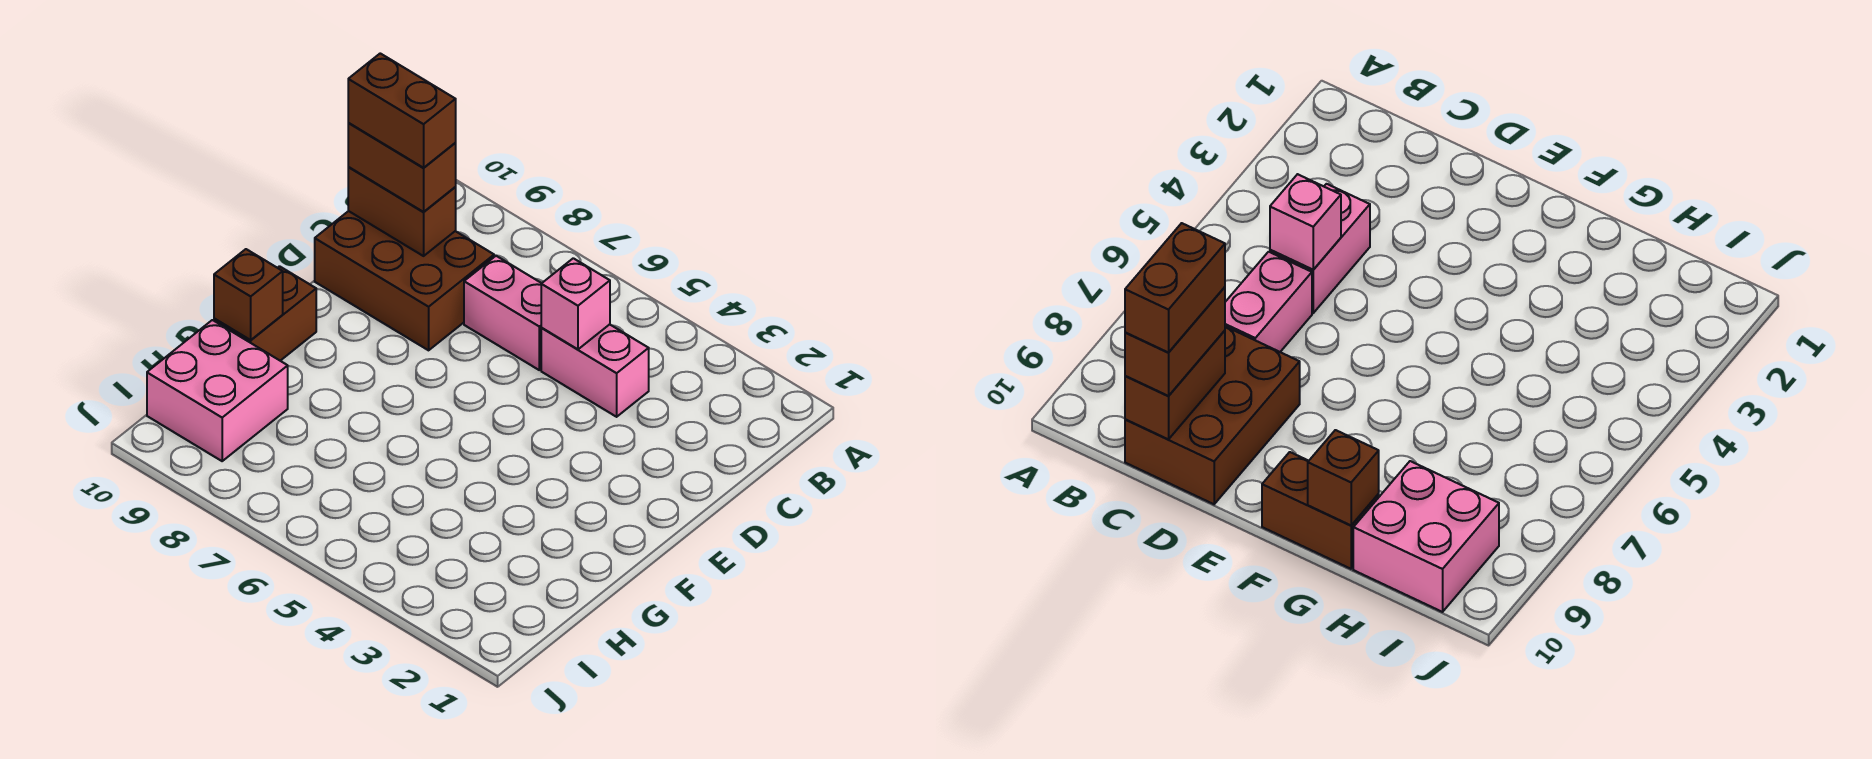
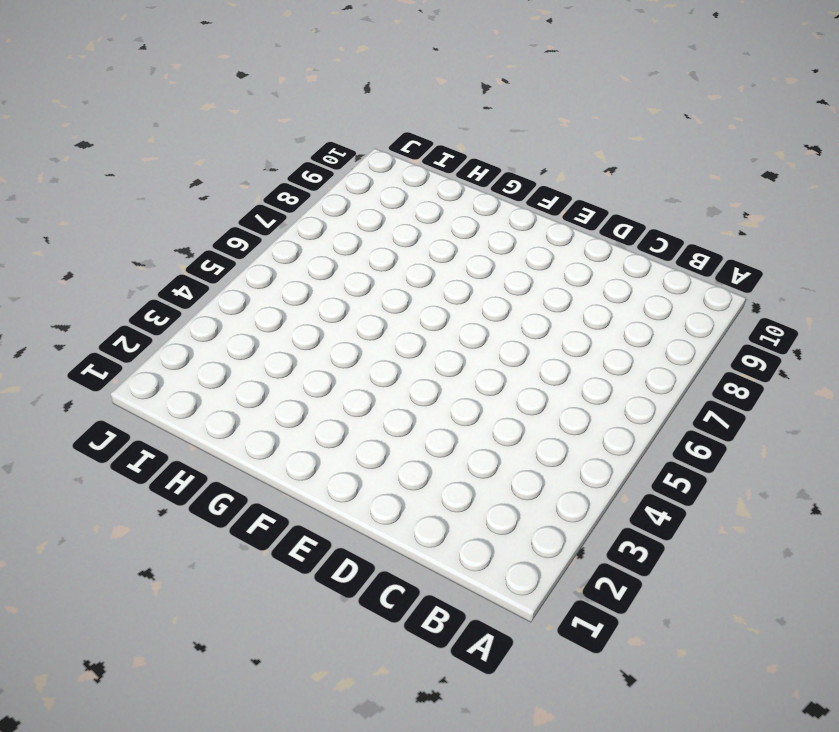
none -> pink brick C4:C5 level 1
none -> pink brick C6:C7 level 1

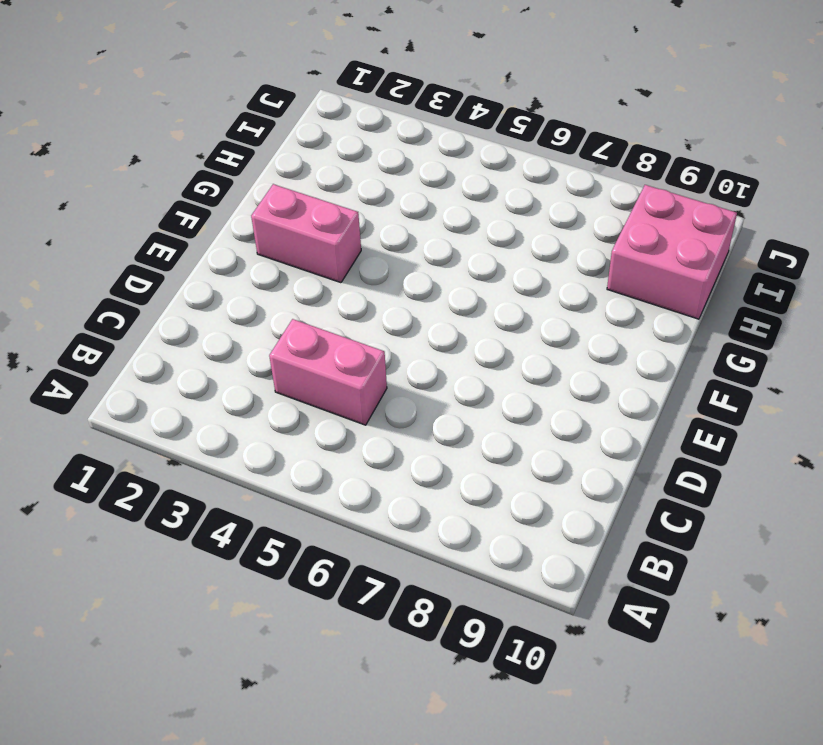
pink brick F2:F3 level 1 -> pink brick C6:C7 level 1
none -> brown brick C8:D10 level 1
none -> brown brick F10:G10 level 1

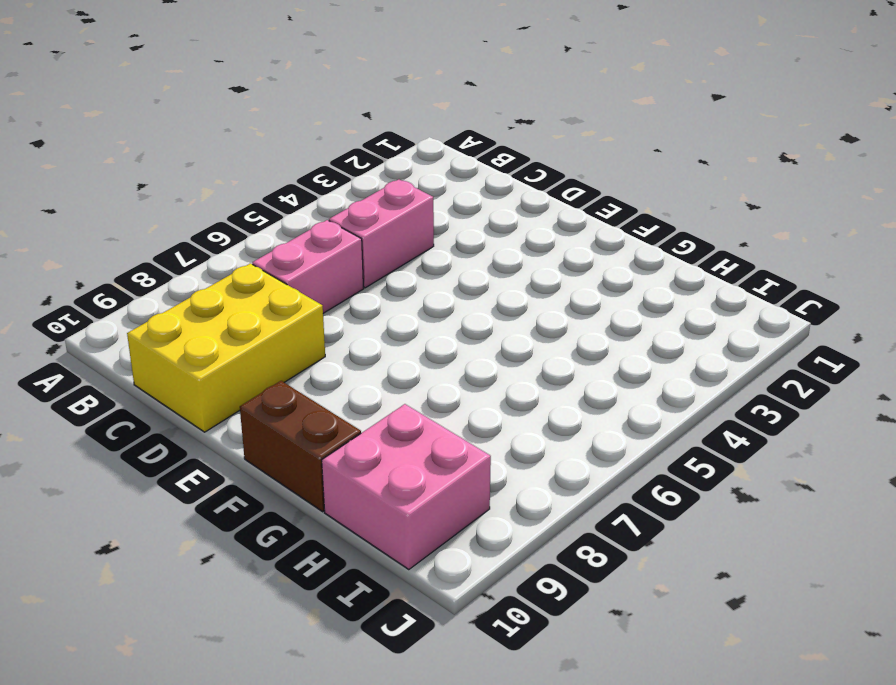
yellow brick C8:D10 level 1 -> brown brick C8:D10 level 1
none -> pink brick C5 level 2
none -> brown brick C9:C10 level 2

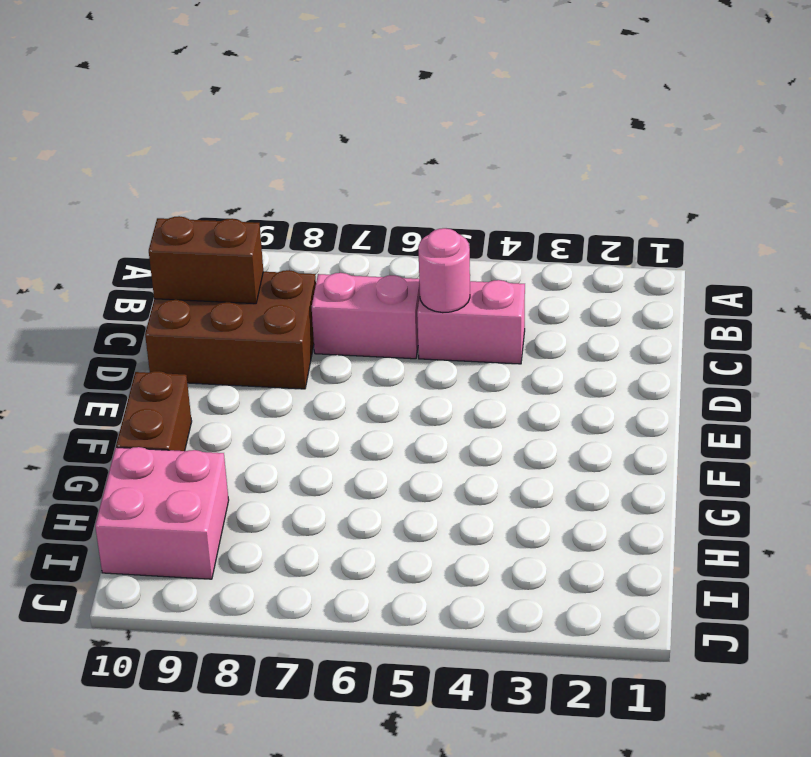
pink round brick C5 level 2 -> pink brick C5 level 2
none -> brown brick G10 level 2
none -> brown brick C9:C10 level 3

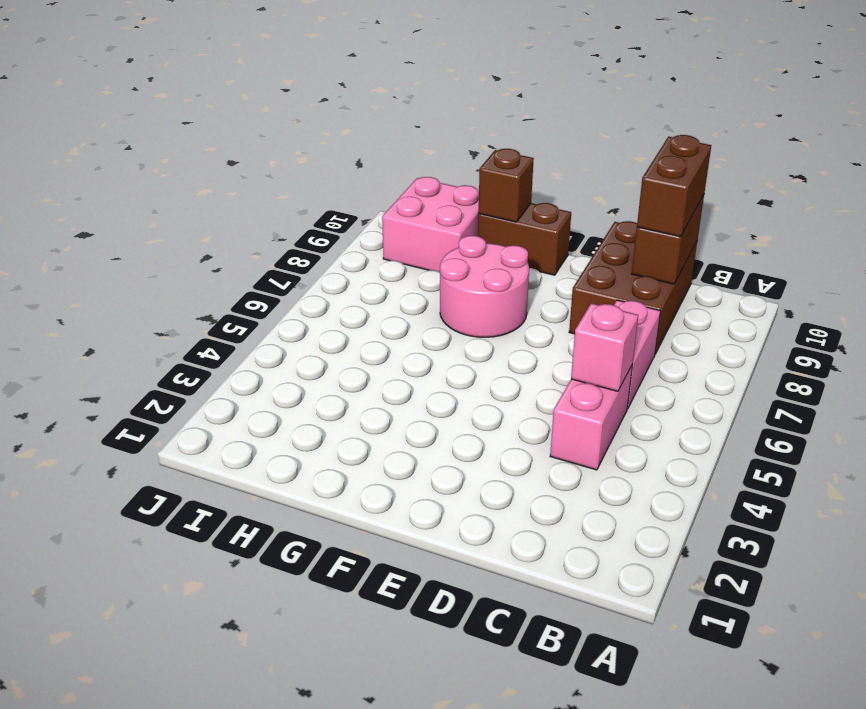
pink round brick F7:G8 level 1 -> none
none -> brown brick C9:C10 level 4

